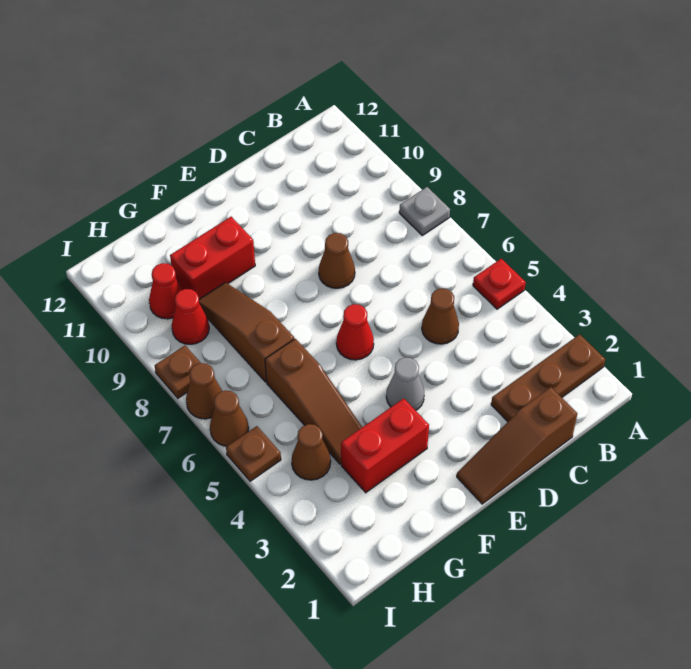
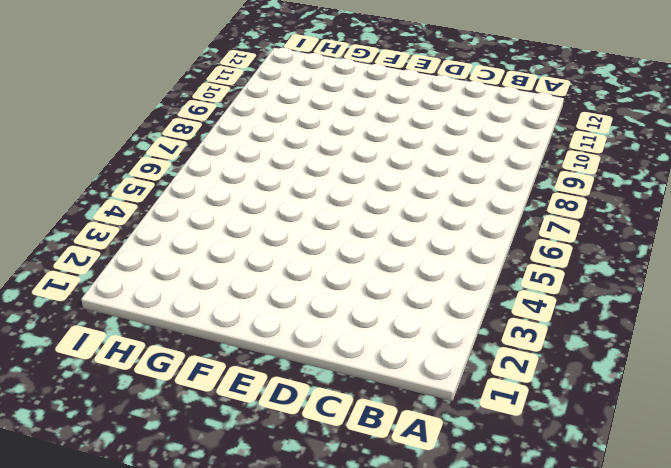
none -> brown plate A2:C2 level 1
none -> red plate A5 level 1
none -> grey plate A8 level 1

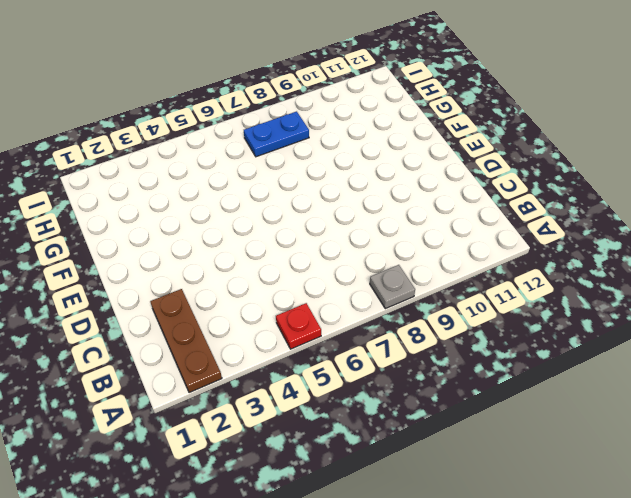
blue plate H7:H8 level 1 -> none
none -> brown slope C1:E1 level 1 top C
none -> brown cone C5 level 1
none -> brown cone D8 level 1

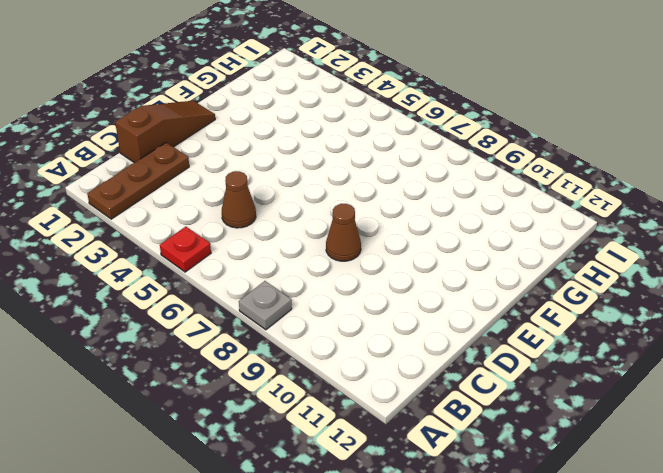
none -> grey cone E4 level 1
none -> red cone E6 level 1
none -> red brick F3:G3 level 1

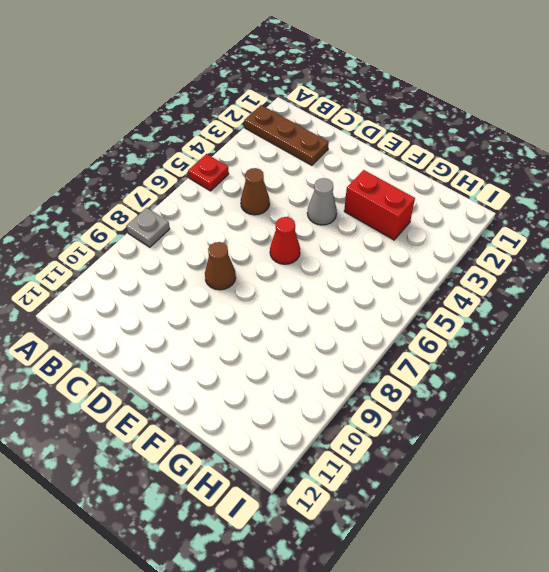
none -> brown slope C1:E1 level 1 top C
none -> red brick F10:G10 level 1
none -> brown slope G4:G6 level 1 top 6

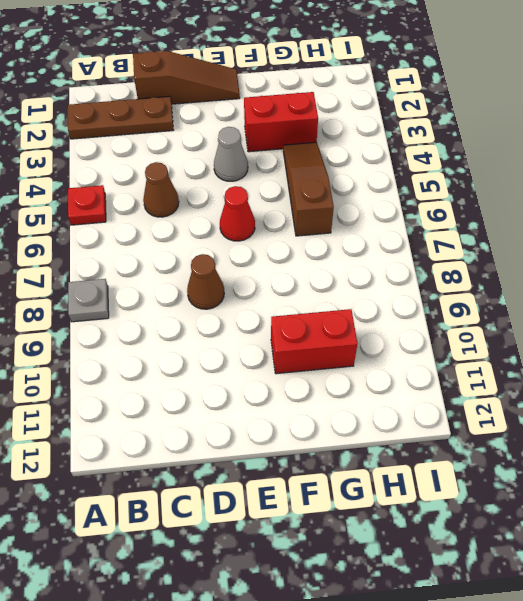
none -> brown slope G7:G9 level 1 top 7
none -> brown cone H4 level 1
none -> red cone H9 level 1

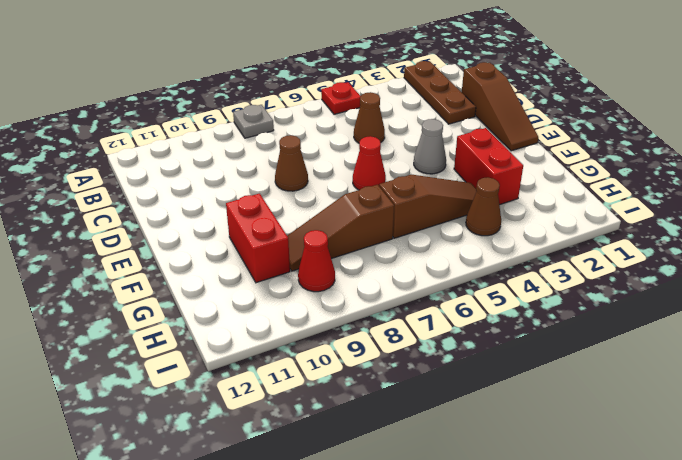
none -> red cone H10 level 1
none -> brown plate I5 level 1
none -> brown cone I6 level 1

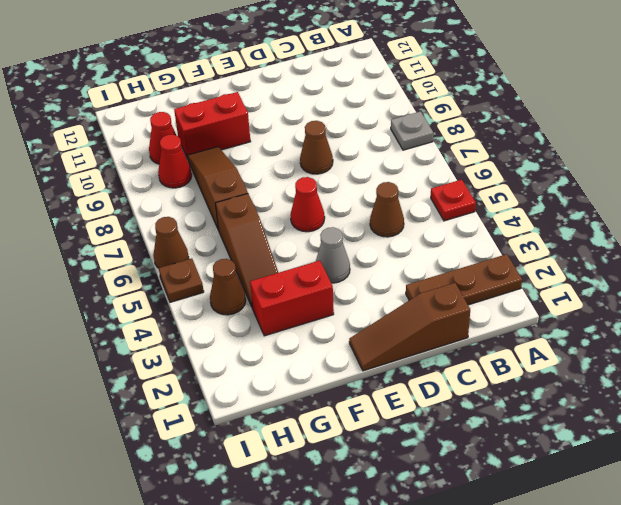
none -> brown cone I7 level 1
none -> brown plate I8 level 1

